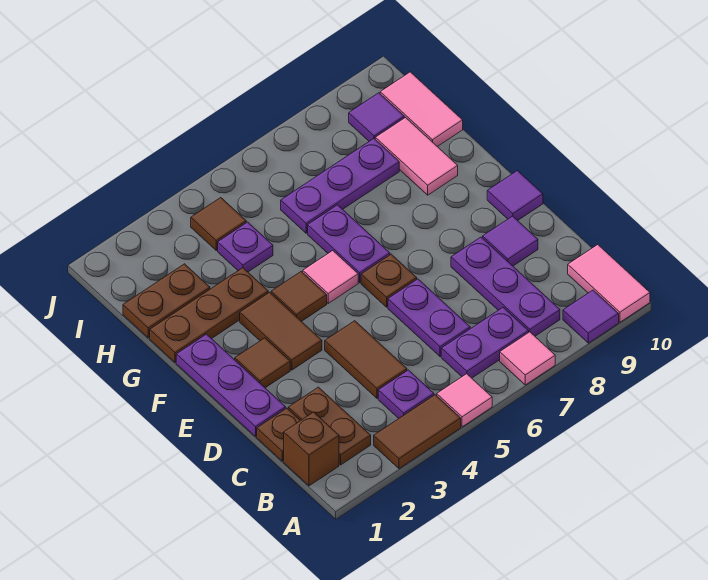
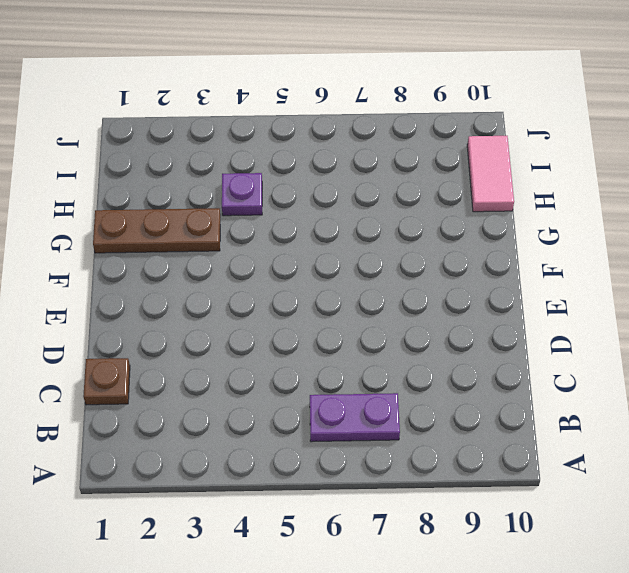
none -> brown tile A3:A4 level 1
none -> pink tile A5 level 1
none -> pink tile A7 level 1
none -> purple tile A9 level 1

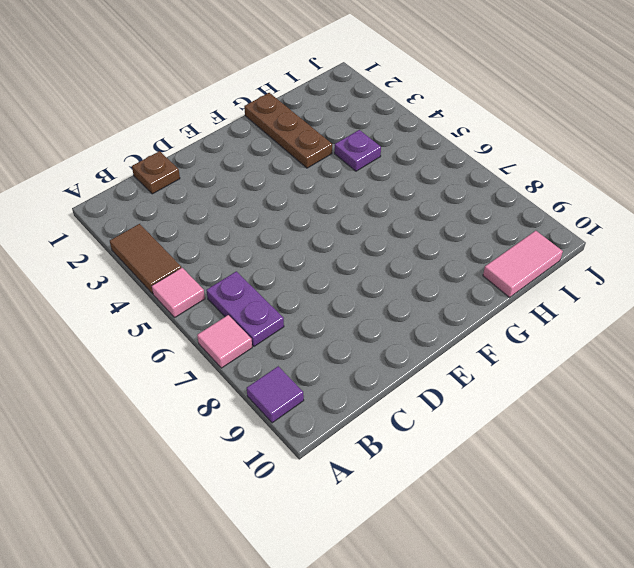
none -> pink tile A10:B10 level 1
none -> brown brick B1 level 1
none -> brown plate B2:C2 level 1
none -> purple plate B4 level 1

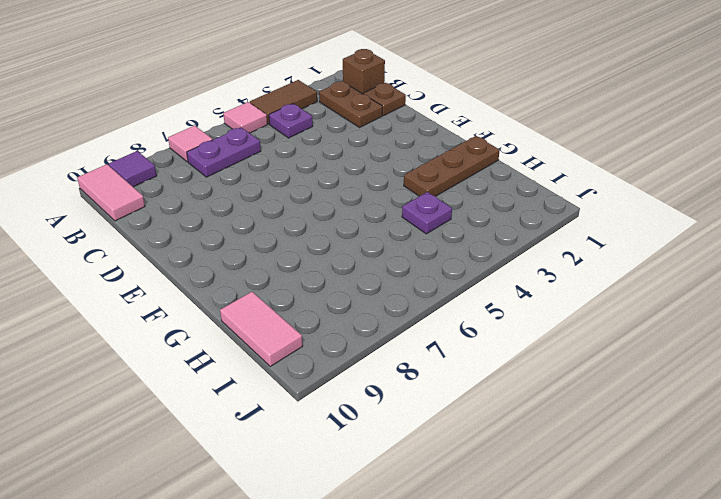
none -> purple plate B8:D8 level 1
none -> brown tile C4:D4 level 1
none -> purple plate C6:D6 level 1
none -> purple plate D1:F1 level 1

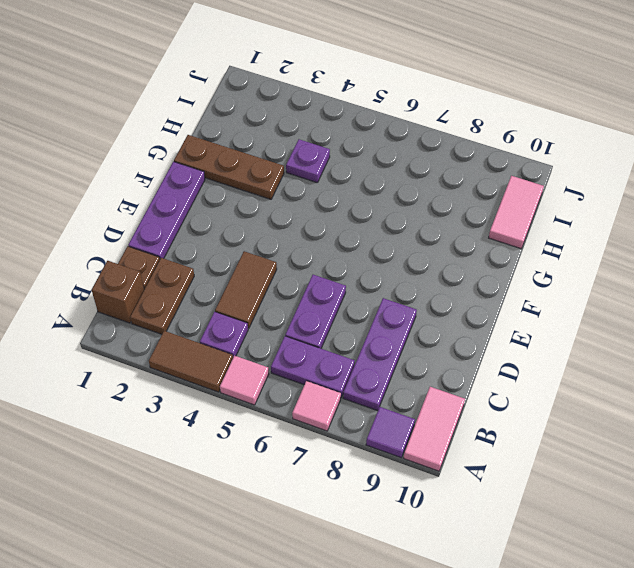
none -> purple tile D9 level 1
none -> brown tile E2 level 1
none -> brown tile E3:F3 level 1
none -> brown plate E6 level 1

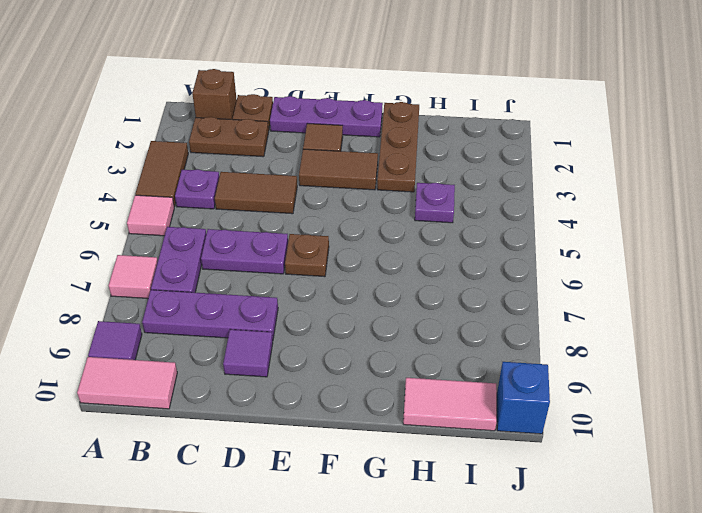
blue brick J10 level 1 -> none
none -> purple tile E10 level 1
none -> brown tile F4 level 1
none -> pink tile F5 level 1
none -> purple plate F6:G6 level 1

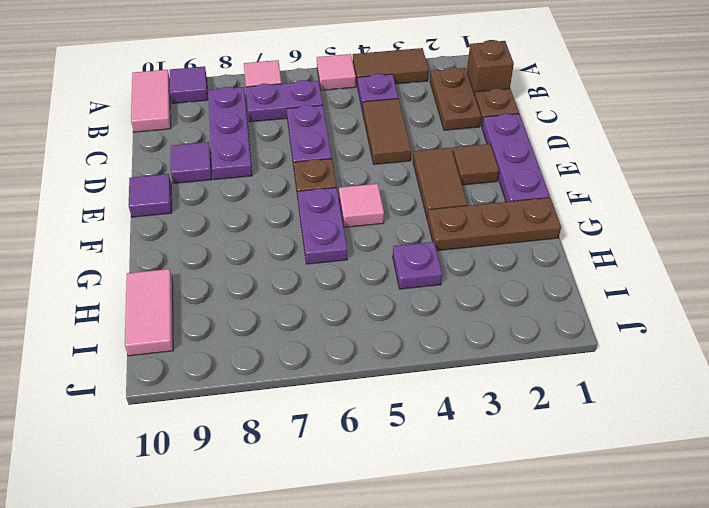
none -> brown tile F4 level 1
none -> pink tile G9:H9 level 1
none -> brown plate H1:H2 level 1
none -> purple plate H6:H8 level 1

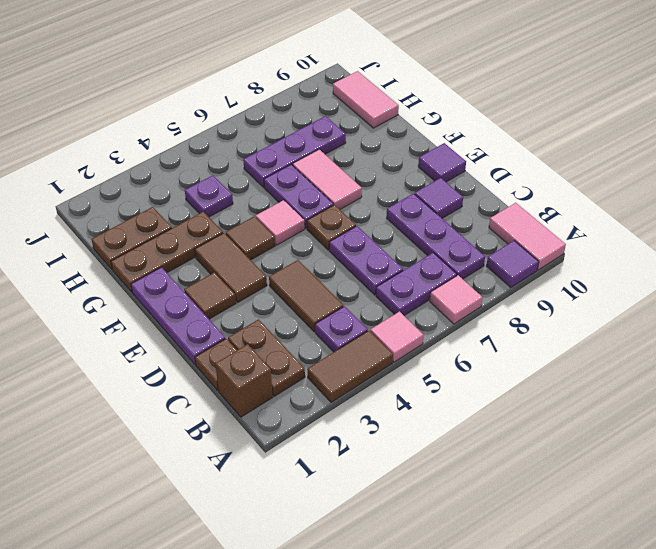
pink tile F7:G7 level 1 -> pink tile G9:H9 level 1
none -> brown tile I4 level 1
none -> purple tile I9 level 1

